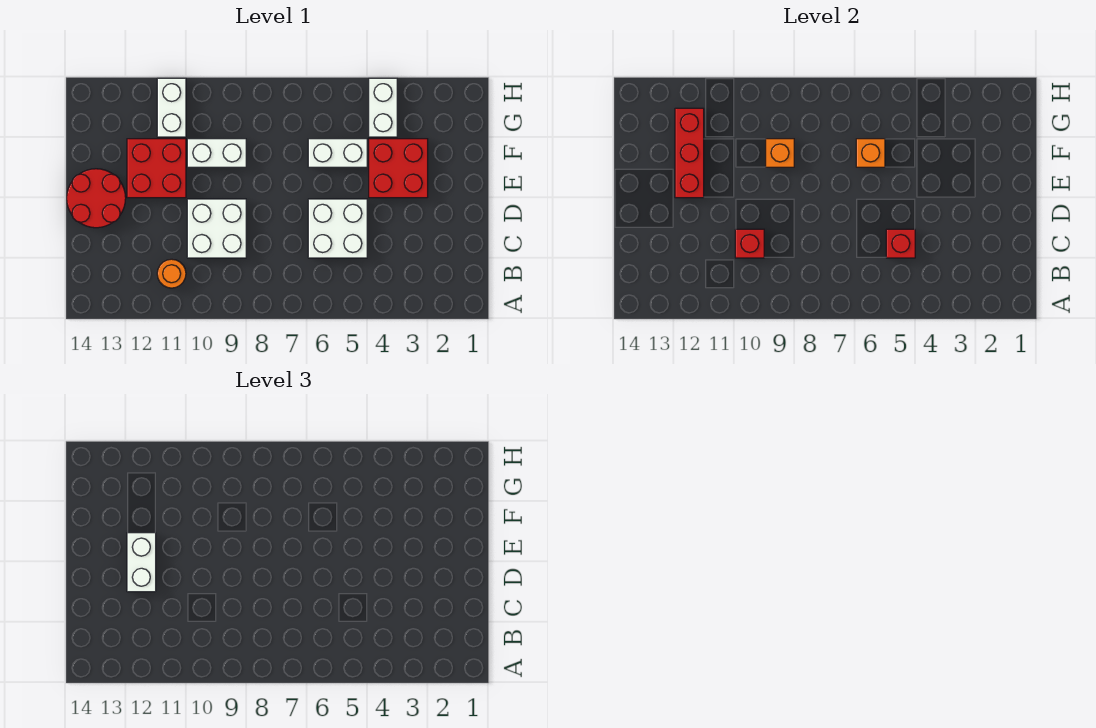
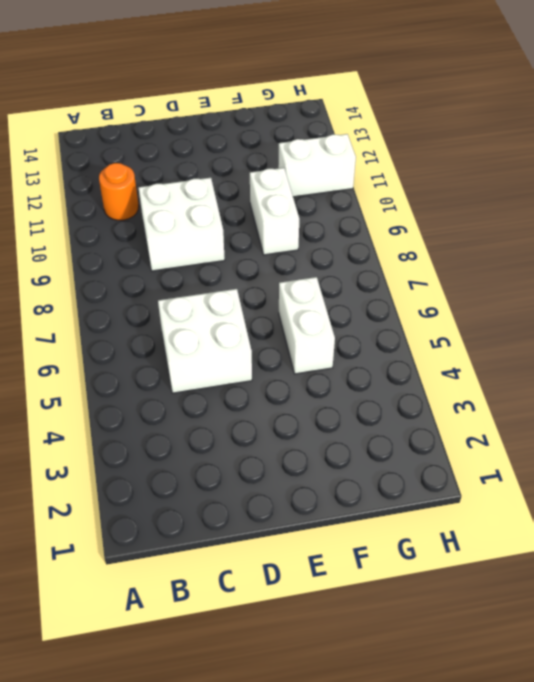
none -> red round brick D13:E14 level 1
none -> red brick E3:F4 level 1
none -> red brick E11:F12 level 1

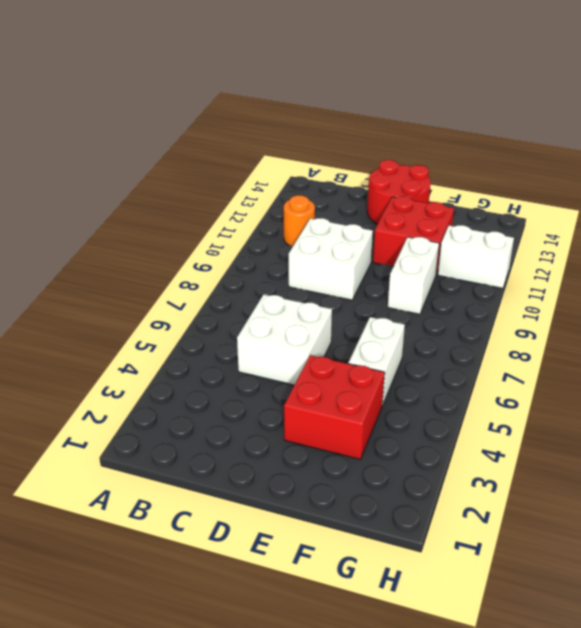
none -> white brick G4:H4 level 1
none -> red brick C5 level 2
none -> red brick C10 level 2

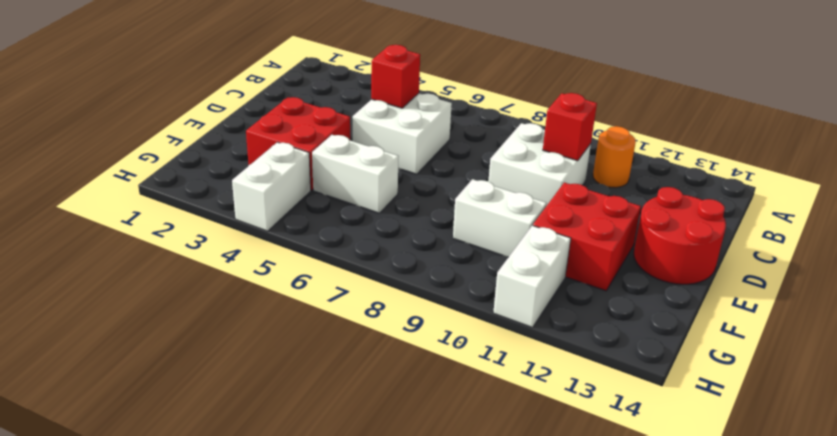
none -> red brick E12:G12 level 2
none -> orange brick F6 level 2
none -> orange brick F9 level 2

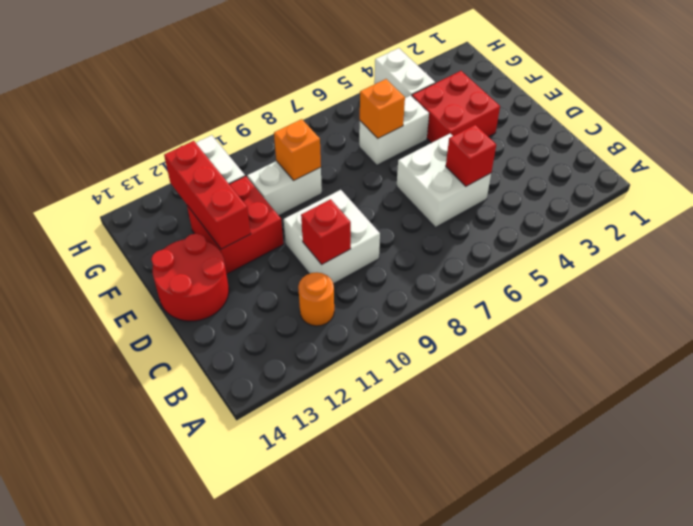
none -> white brick D12:E12 level 3

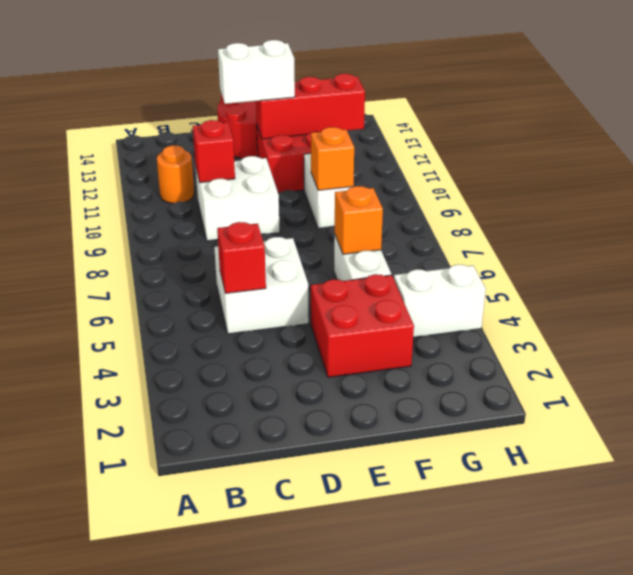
none -> white brick G11:H11 level 1

